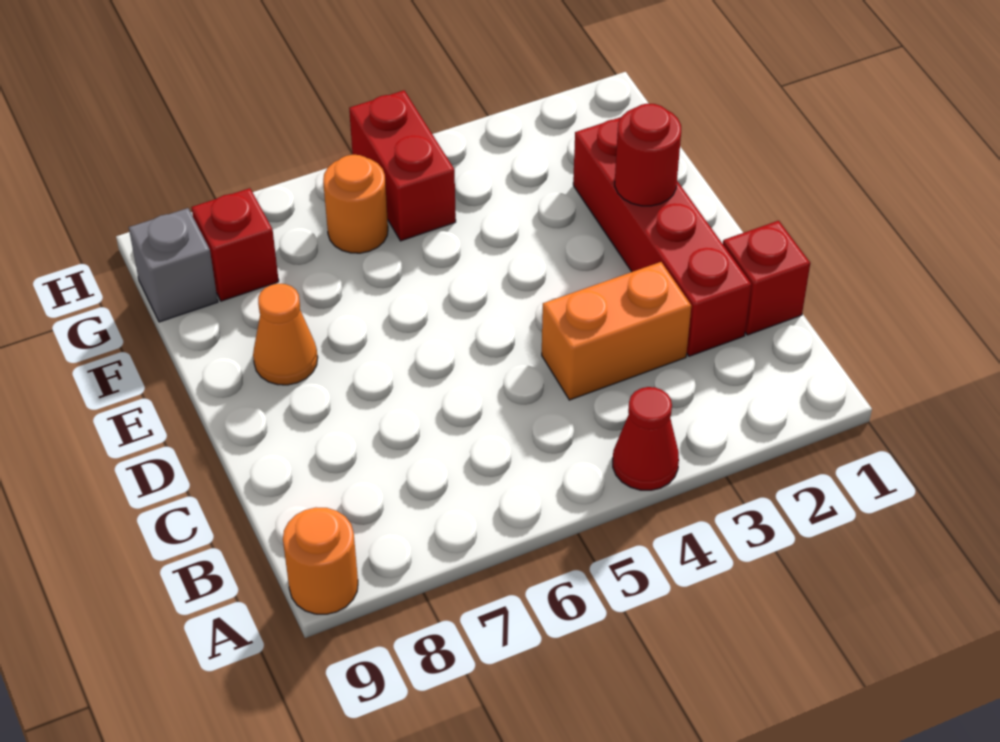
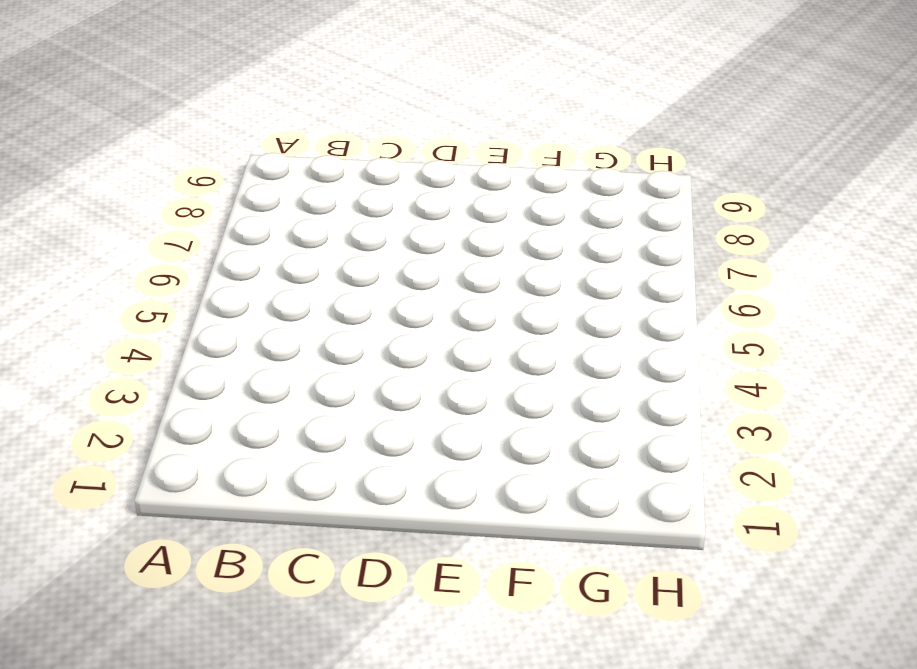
none -> red cone A4 level 1
none -> orange round brick A9 level 1

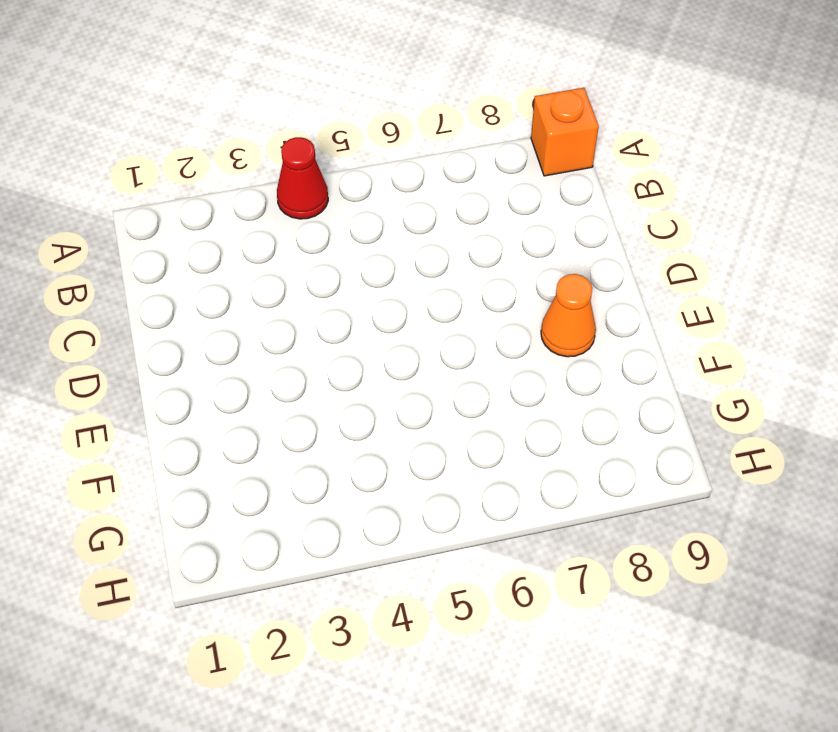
orange brick A9 level 1 -> orange round brick A9 level 1
none -> red brick C1 level 1
none -> red brick C2:F2 level 1

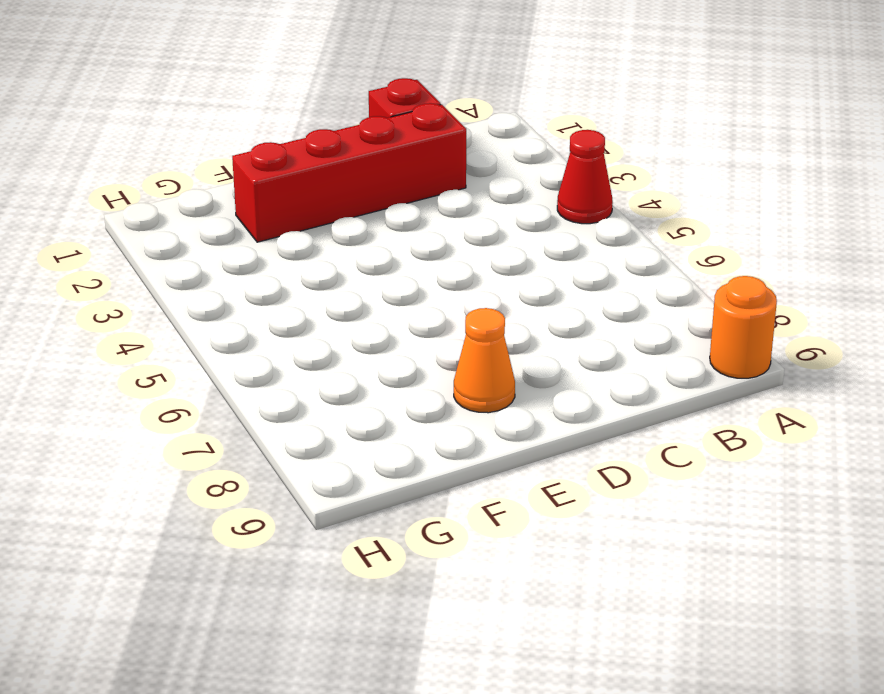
none -> orange brick C3:C4 level 1
none -> red brick G5:H5 level 1

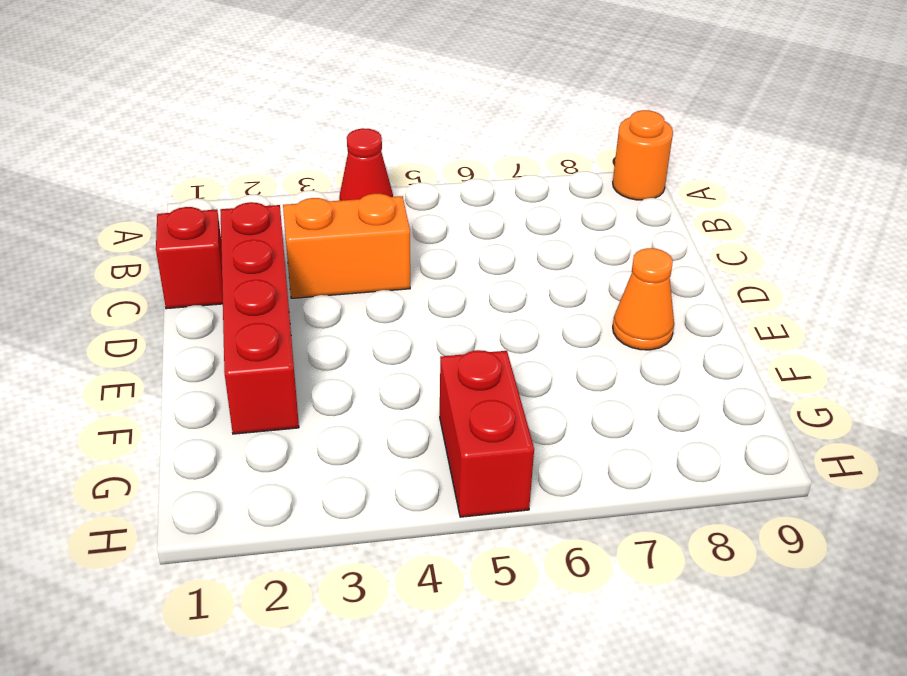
none -> orange round brick G6 level 1
none -> red brick G8 level 1

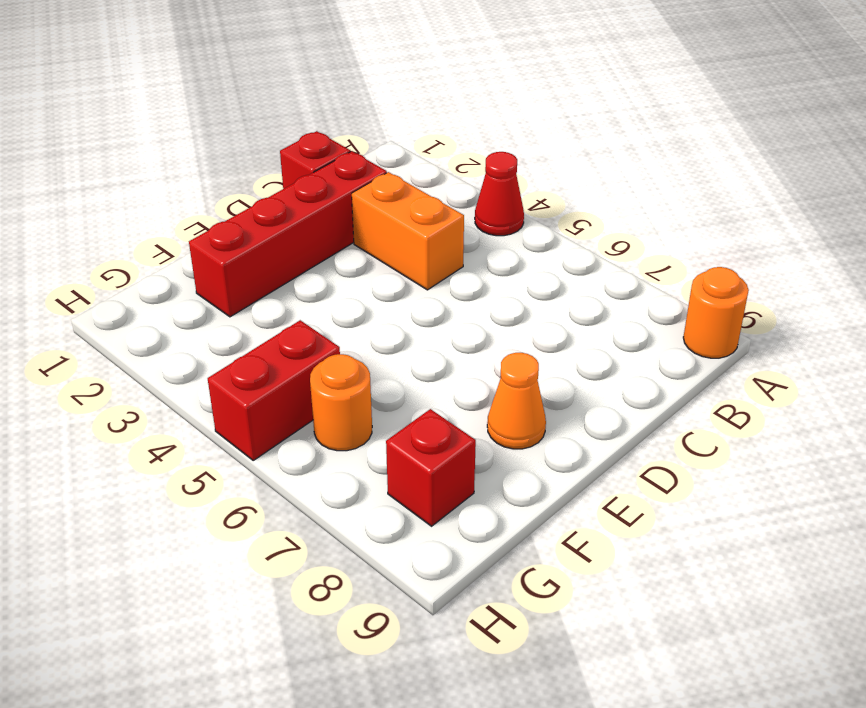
none -> grey brick G9 level 1
none -> red round brick E2 level 2

